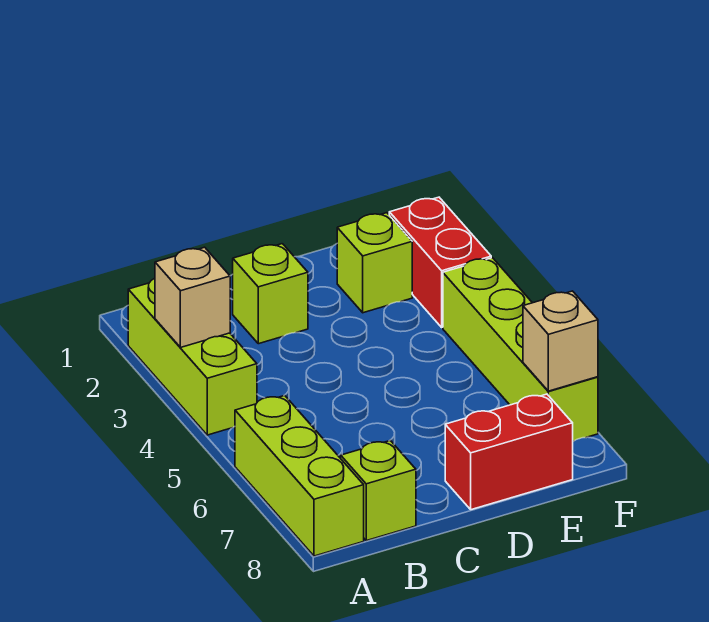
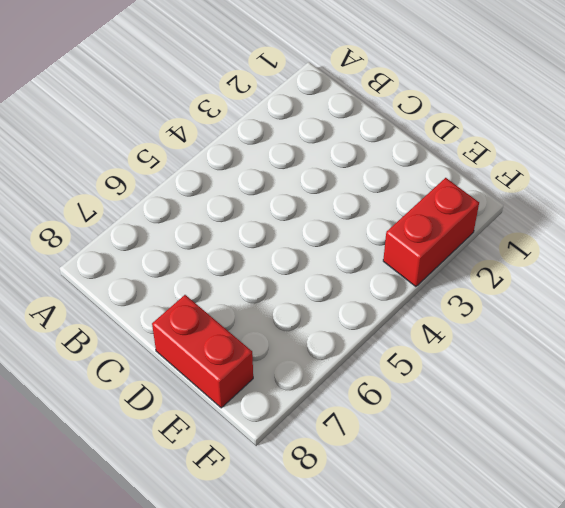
none -> lime brick A2:A4 level 1
none -> lime brick A6:A8 level 1

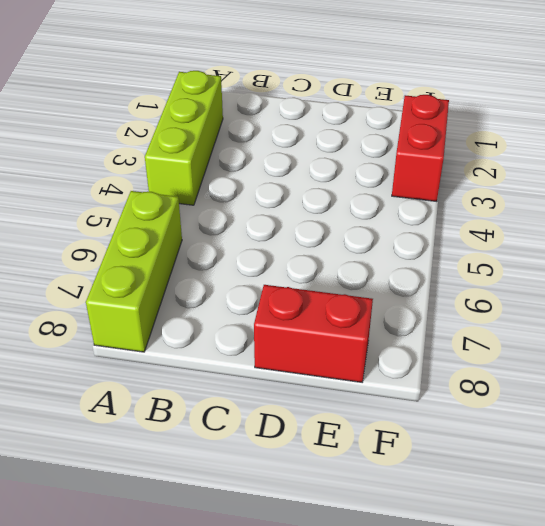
none -> lime brick B8 level 1
none -> lime brick C2 level 1

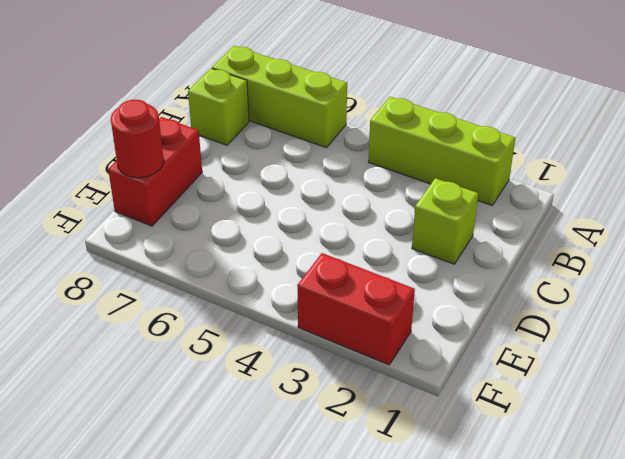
red round brick E8 level 2 -> none
none -> lime brick E2 level 1
none -> lime brick F4:F7 level 1

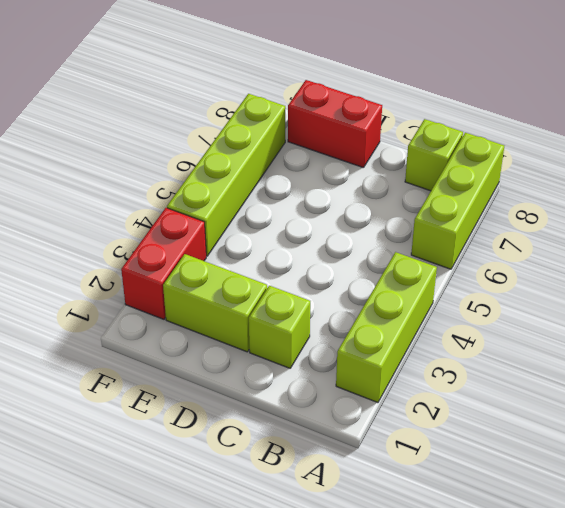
lime brick D2:E2 level 1 -> lime brick E2 level 1
none -> tan brick A3 level 2
none -> tan brick F7 level 2

